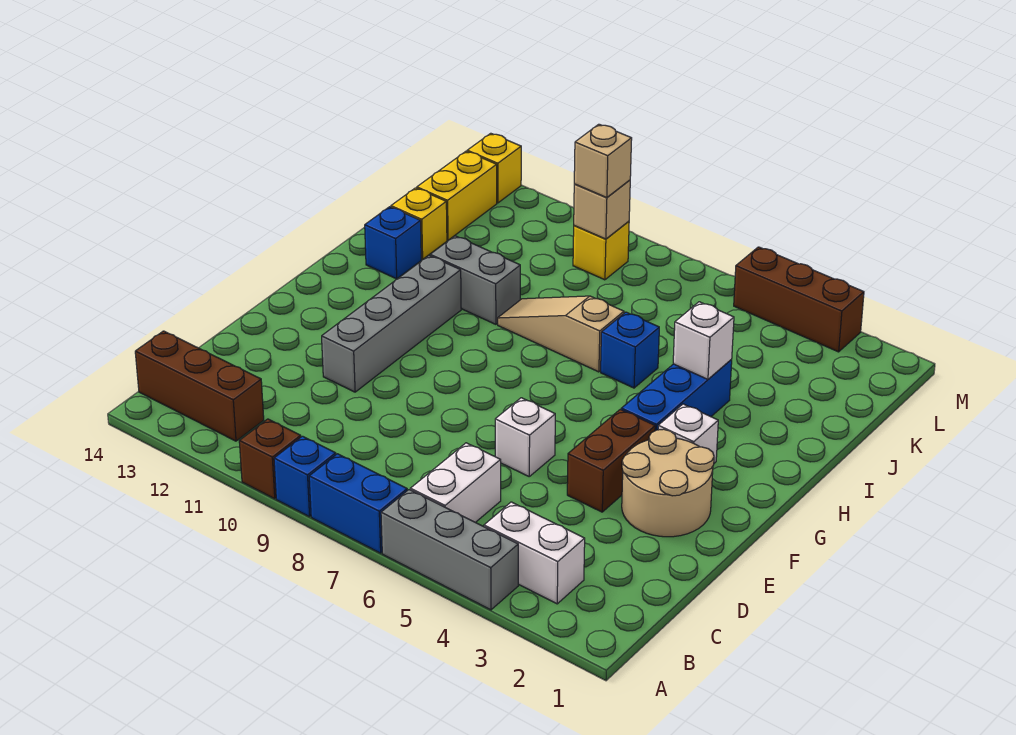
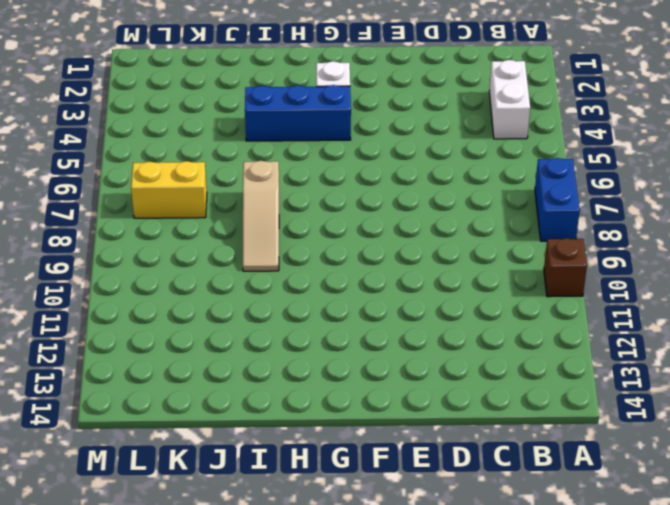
yellow brick K7:L7 level 1 -> yellow brick K13:L13 level 1
none -> grey brick A4:A6 level 1
none -> blue brick A9 level 1
none -> white brick B6:C6 level 1

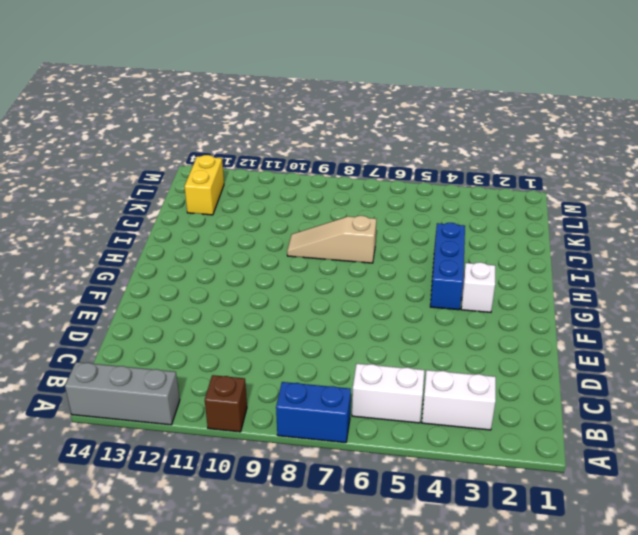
grey brick A12:A14 level 1 -> grey brick A4:A6 level 1
white brick B5:B6 level 1 -> white brick B6:C6 level 1
none -> blue brick A9 level 1
none -> brown brick B12:B14 level 1
none -> tan round brick E2:F3 level 1

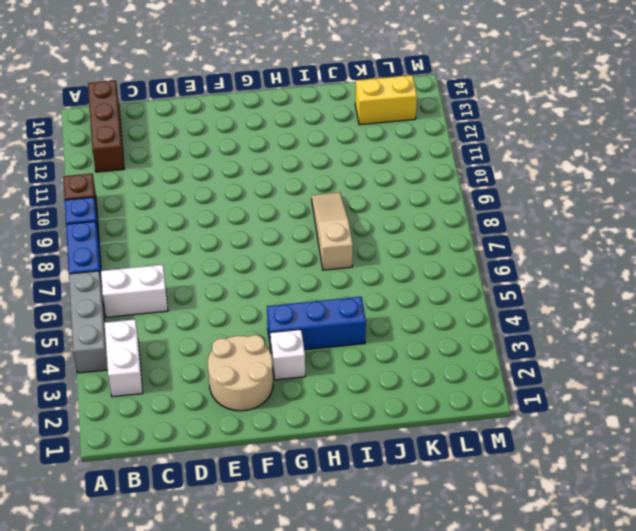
none -> brown brick E4:F4 level 1
none -> white brick E6 level 1
none -> grey brick E11:H11 level 1

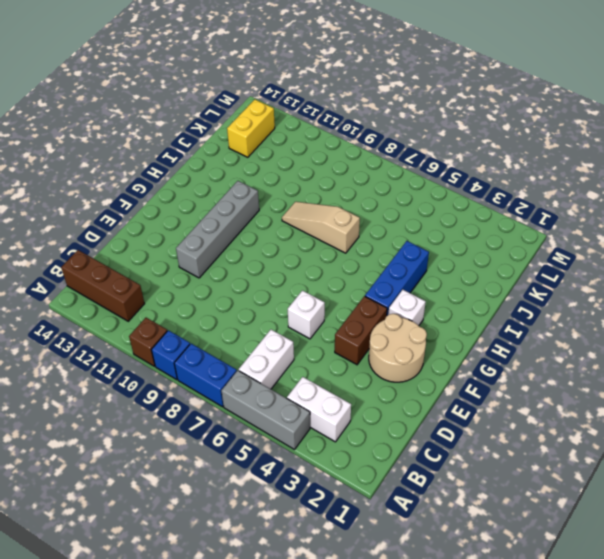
none -> blue brick I6 level 1
none -> grey brick I10:I11 level 1
none -> blue brick I13 level 1

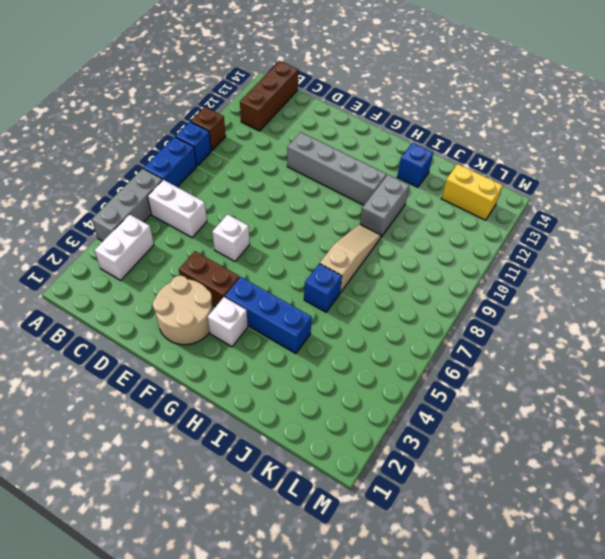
none -> yellow brick J13 level 1
none -> yellow brick L9 level 1
none -> brown brick M3:M5 level 1

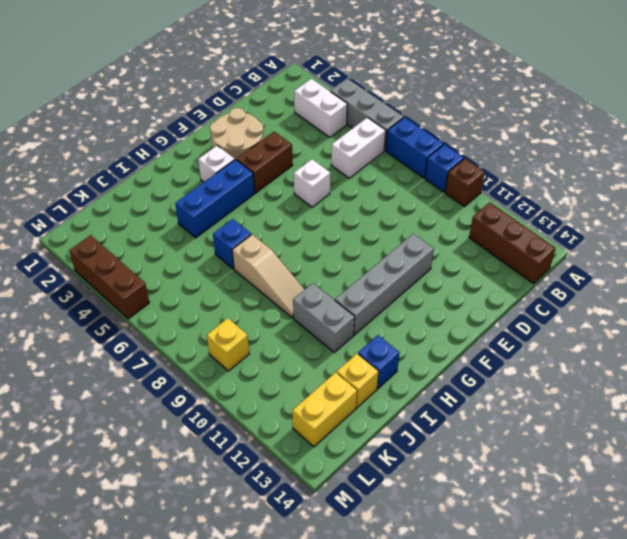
none -> yellow brick M13 level 1
none -> white brick I4 level 2
none -> tan brick L9 level 2

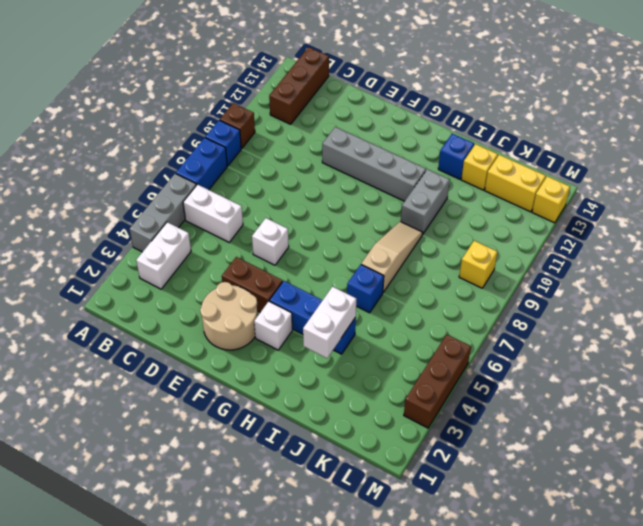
white brick I3:I4 level 2 -> white brick I4 level 2
none -> tan brick L9 level 2
none -> tan brick L9 level 3

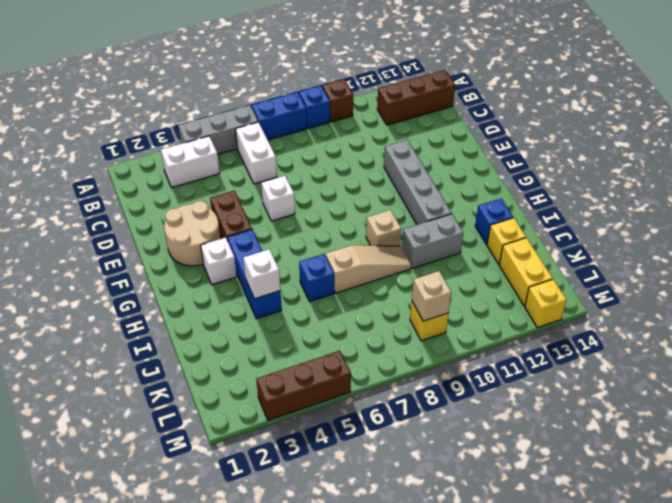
tan brick H9 level 1 -> tan brick L9 level 3

